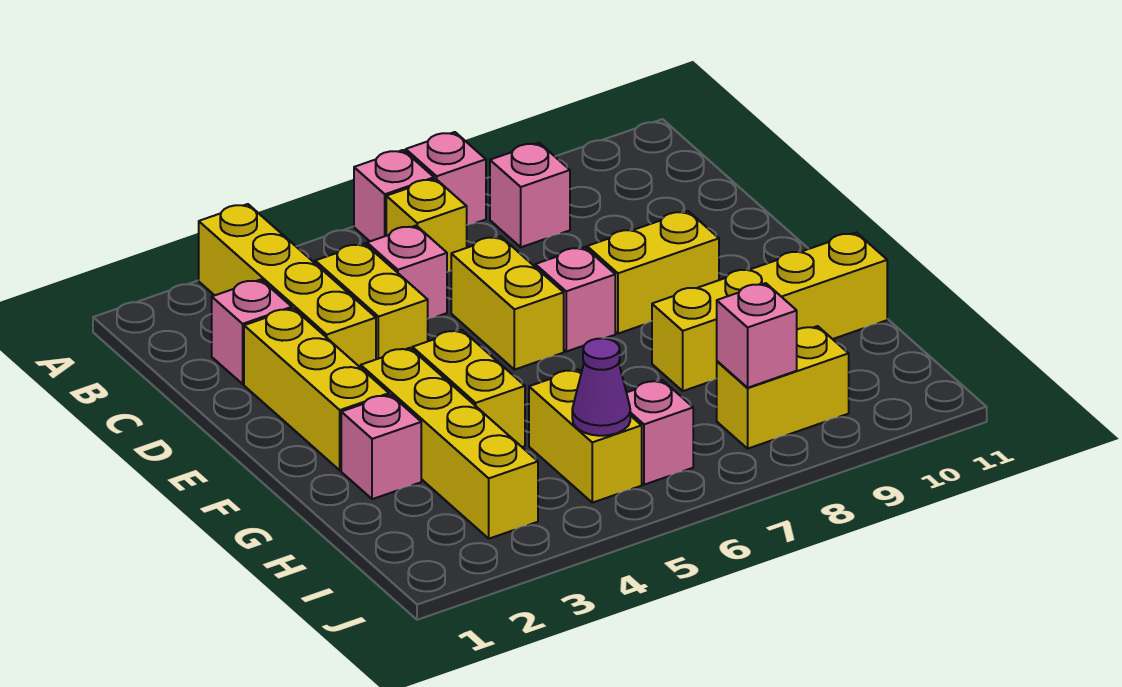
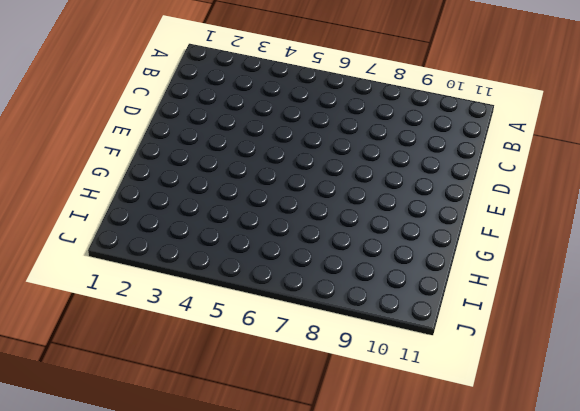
none -> yellow brick A3:D3 level 1
none -> pink brick A6 level 1
none -> pink brick A7 level 1

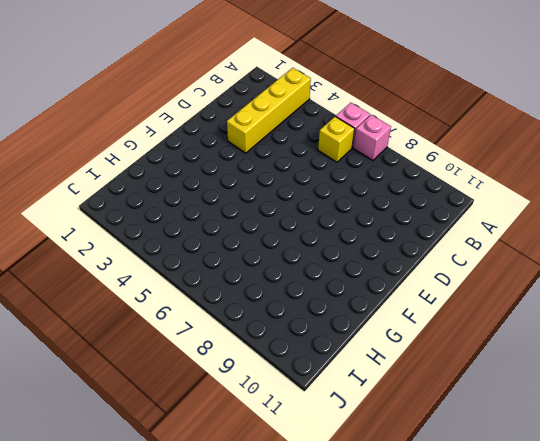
none -> pink brick B8 level 1
none -> pink brick C2 level 1
none -> yellow brick C4:D4 level 1

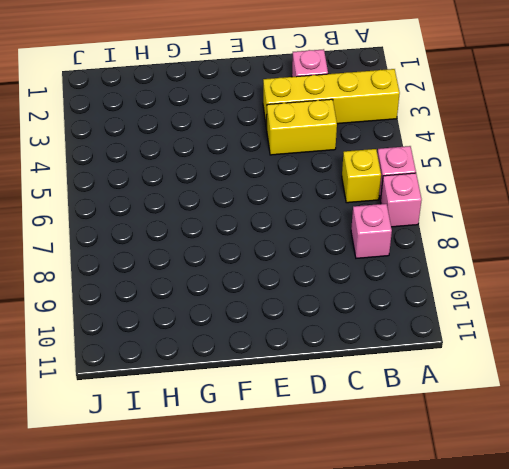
none -> pink brick C5 level 1
none -> yellow brick D2:F2 level 1
none -> yellow brick D6:E6 level 1

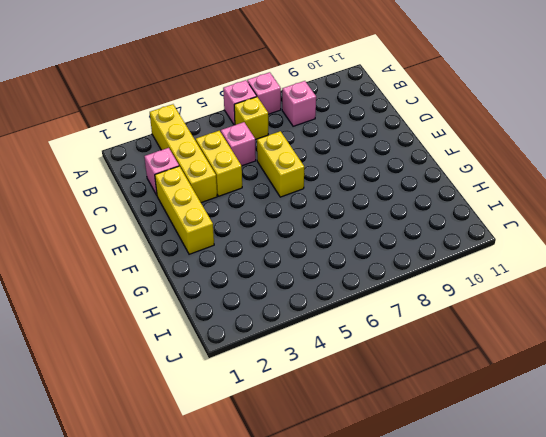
none -> pink brick E7 level 1
none -> yellow brick E8:E9 level 1
none -> yellow brick F3:I3 level 1

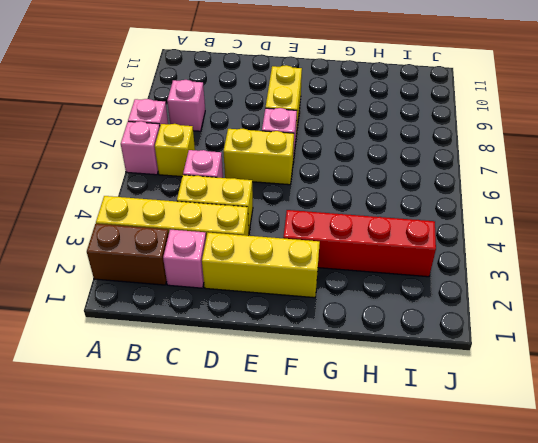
brown brick A2:B2 level 1 -> none
red brick F3:I3 level 1 -> yellow brick F3:I3 level 1
none -> yellow brick F4:G4 level 1
none -> pink brick G2 level 1
none -> yellow brick G8:G11 level 1

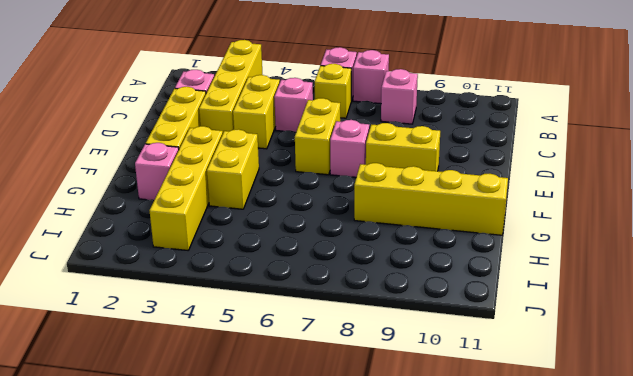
none -> yellow brick H5:I5 level 1
none -> pink brick I6 level 1
none -> yellow brick I8:I9 level 1

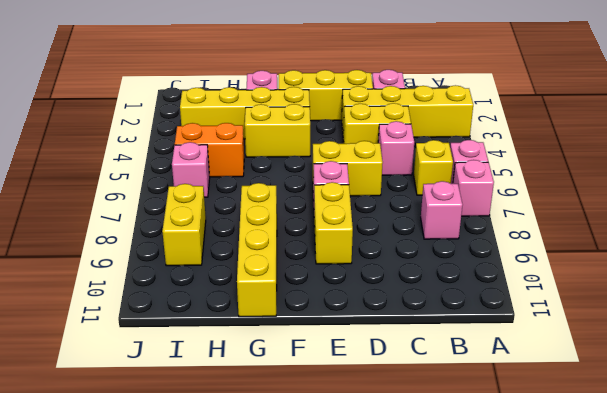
orange brick H5:I5 level 1 -> yellow brick H5:I5 level 1
none -> purple cone I5 level 2
none -> pink brick I8 level 2

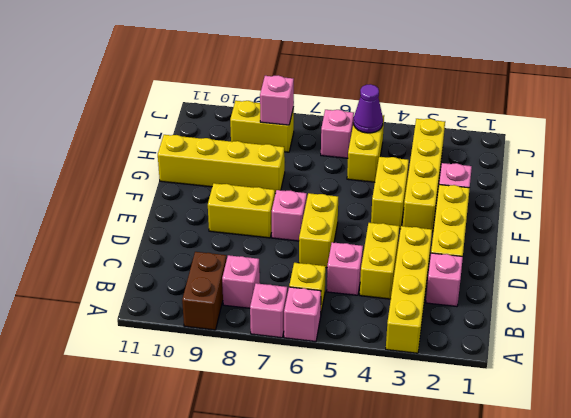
brown brick A9:B9 level 1 -> none

